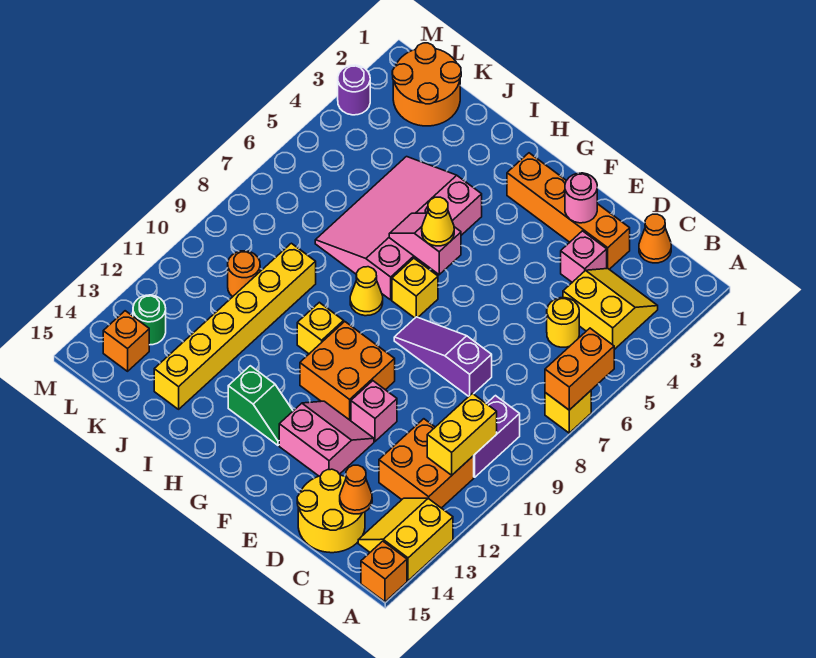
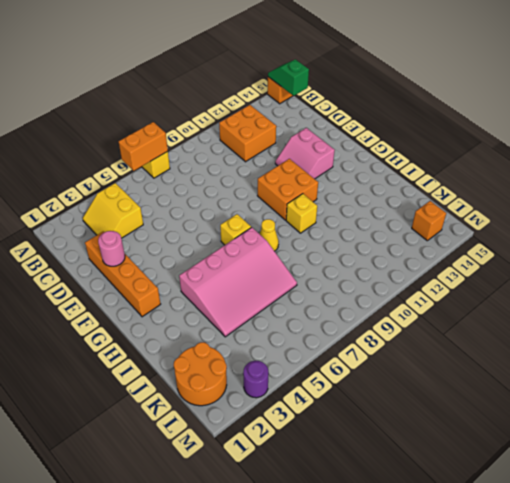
green slope A15:B15 level 2 top B -> green slope G13:H13 level 1 top H
none -> yellow slope A13:B14 level 1 top A
none -> purple brick B9:B10 level 1
none -> orange cone C1 level 1
none -> yellow round brick C5 level 1

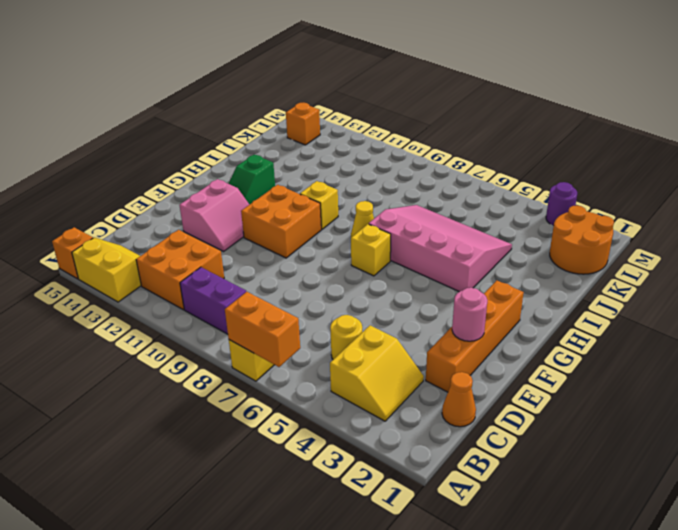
none -> yellow round brick C14:D15 level 1
none -> pink brick D3 level 1
none -> purple slope D8:F8 level 1 top D
none -> pink brick E11 level 1

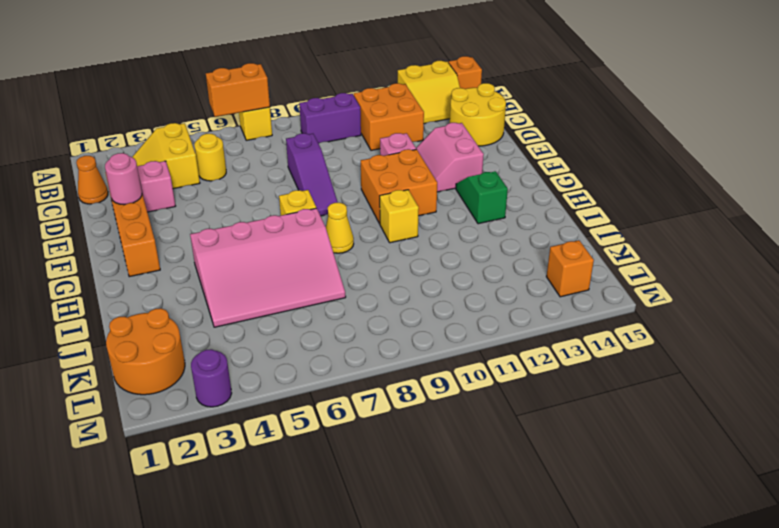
none -> yellow brick J9:J14 level 1
none -> orange round brick K10 level 1
none -> green round brick L13 level 1
none -> yellow brick B10:B11 level 2

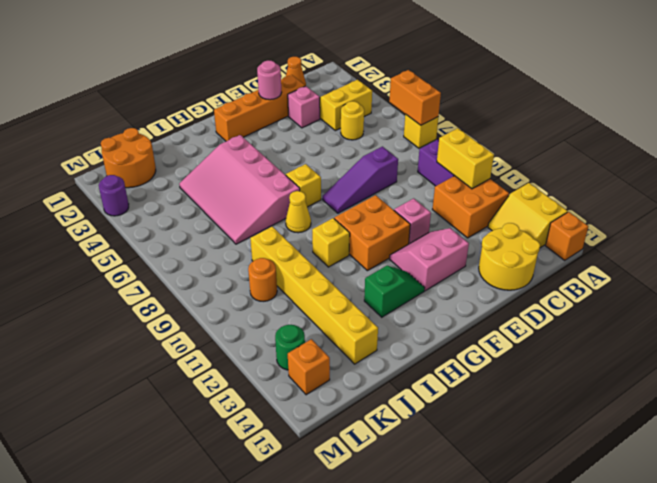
none -> orange cone C14 level 2
none -> pink slope G6:H6 level 2 top G
none -> yellow cone G6 level 3

